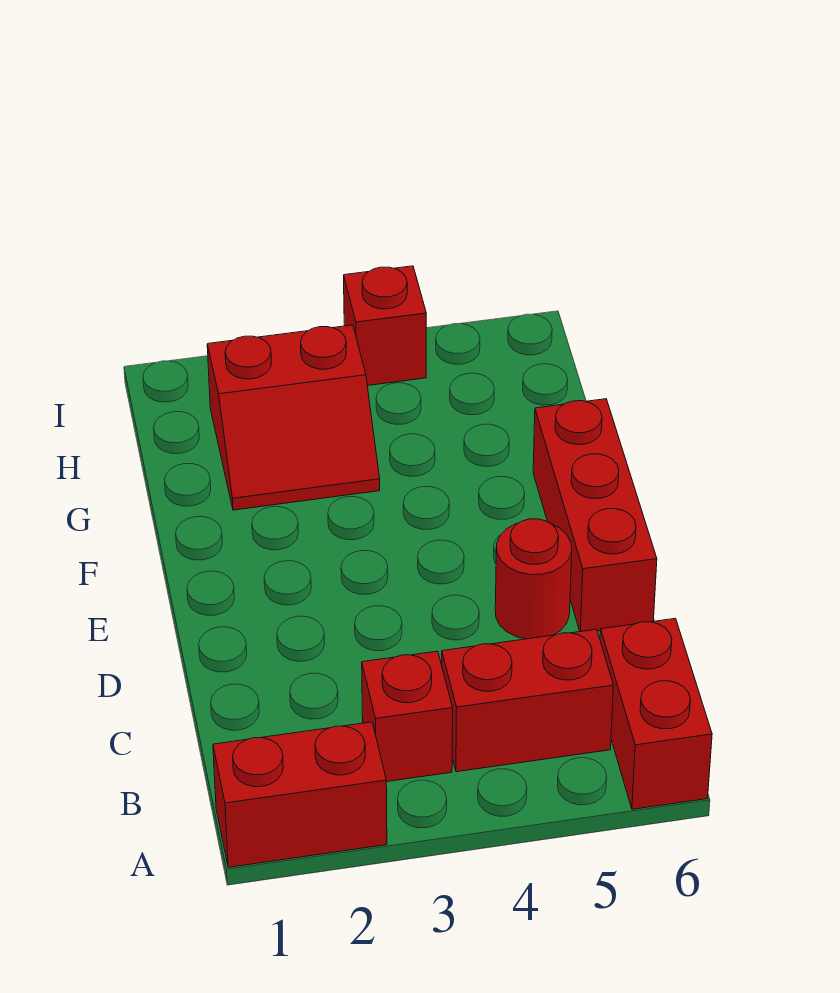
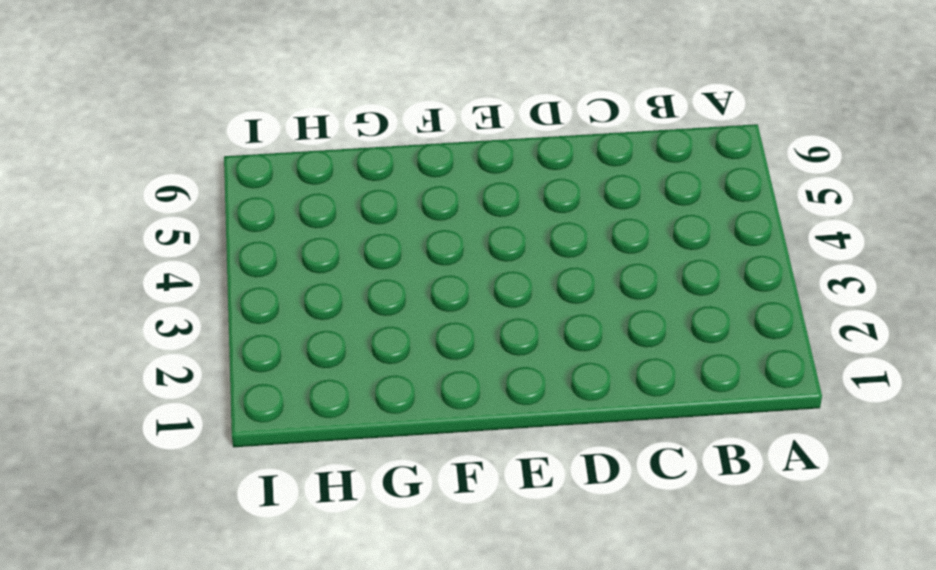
none -> red brick A1:A2 level 1
none -> red brick A6:B6 level 1

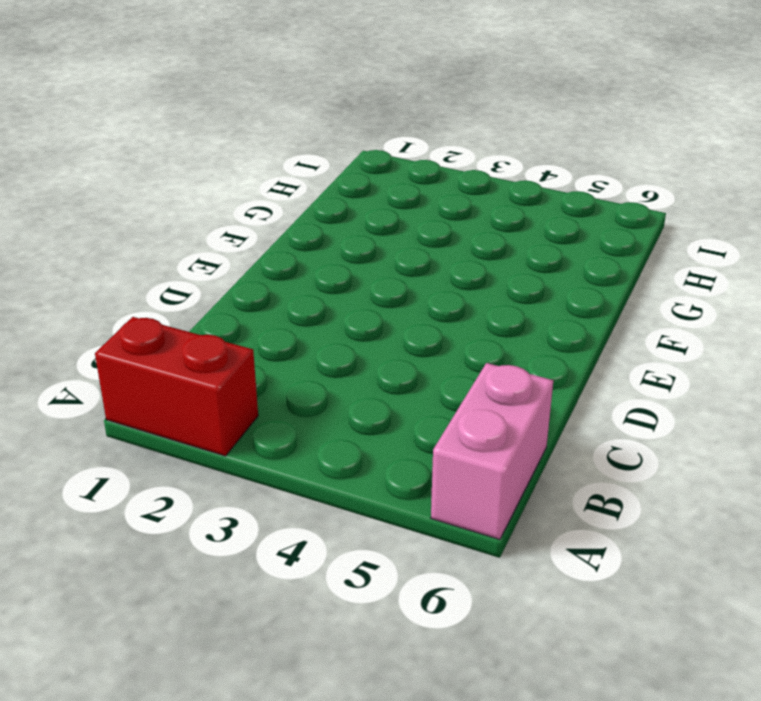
pink brick A6:B6 level 1 -> red brick A6:B6 level 1
none -> red brick B3 level 1
none -> red brick B4:B5 level 1

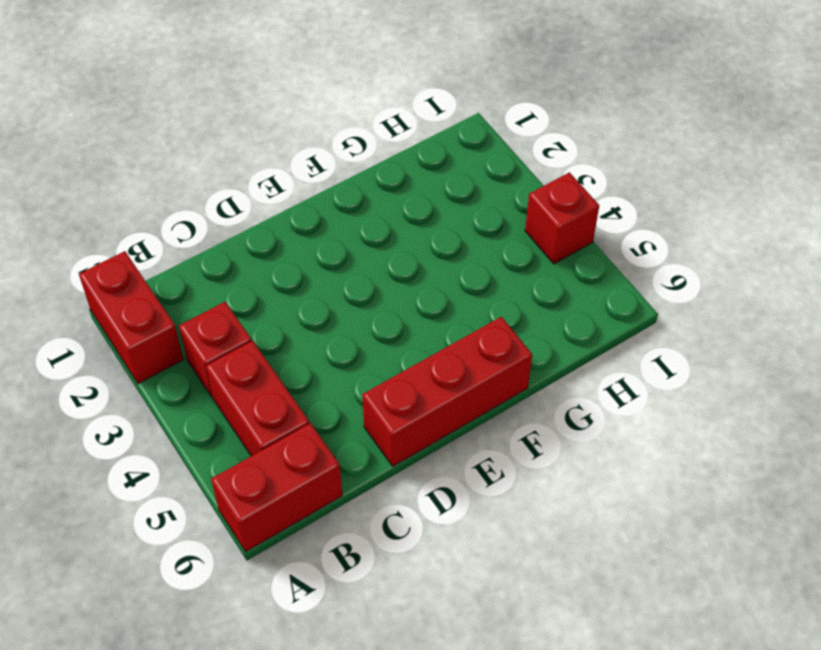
none -> red round brick D5 level 1
none -> red slope G2:H3 level 1 top H

